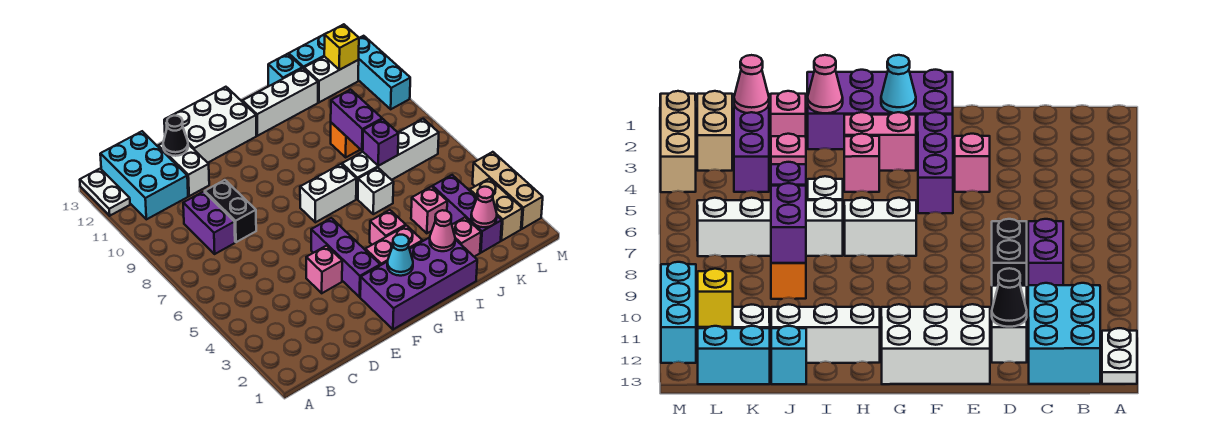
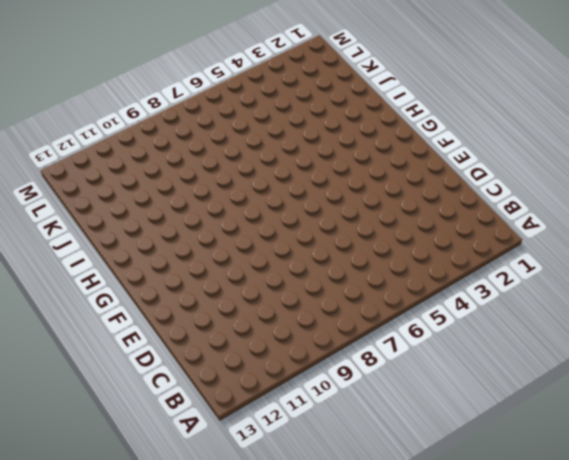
none -> white plate A12:A13 level 1
none -> cyan brick B11:C13 level 1
none -> purple brick C8:C9 level 1
none -> black brick D8:D9 level 1

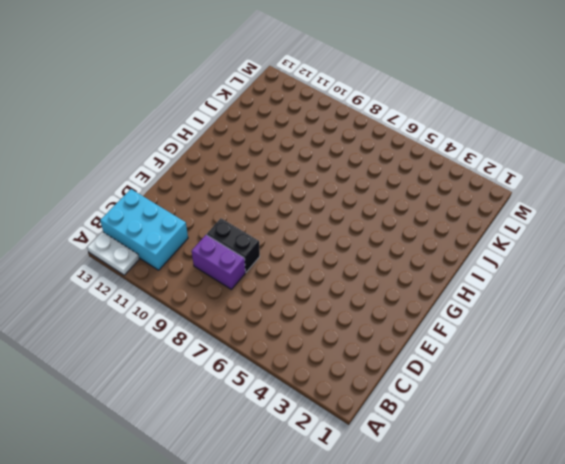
none -> white brick D11:D12 level 1
none -> pink brick E4 level 1
none -> white brick E12:G13 level 1
none -> purple brick F1:I2 level 1

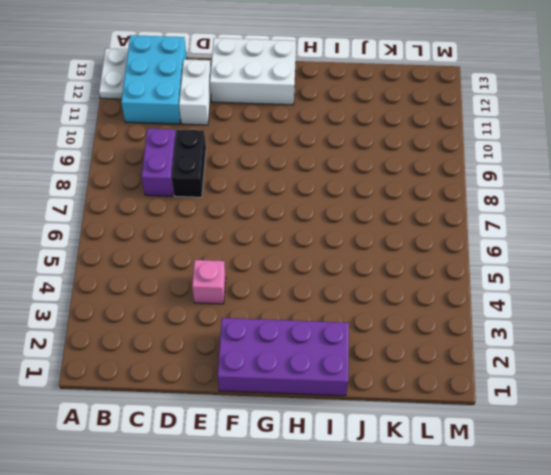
none -> purple brick F3:F5 level 1
none -> pink brick G3:H3 level 1
none -> white brick G7:H7 level 1
none -> pink brick H4 level 1

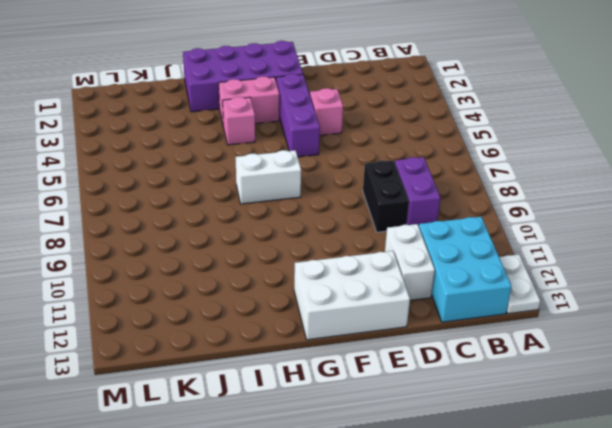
none -> white brick H12:J12 level 1
none -> white brick I6 level 1
none -> white brick I7:L7 level 1
none -> pink brick J2 level 1

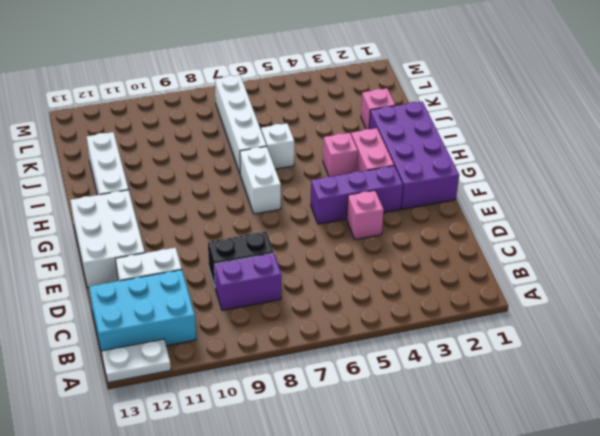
none -> pink brick J4 level 1
none -> orange brick J9 level 1
none -> cyan brick J13 level 1
none -> purple brick K2:K4 level 1

